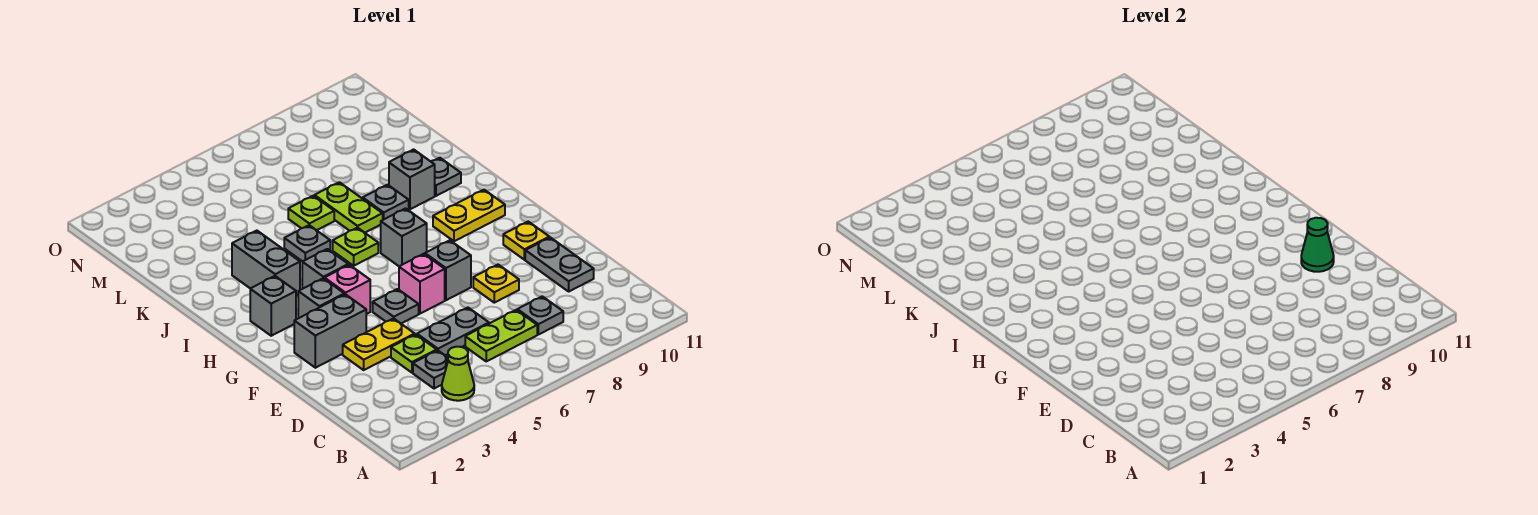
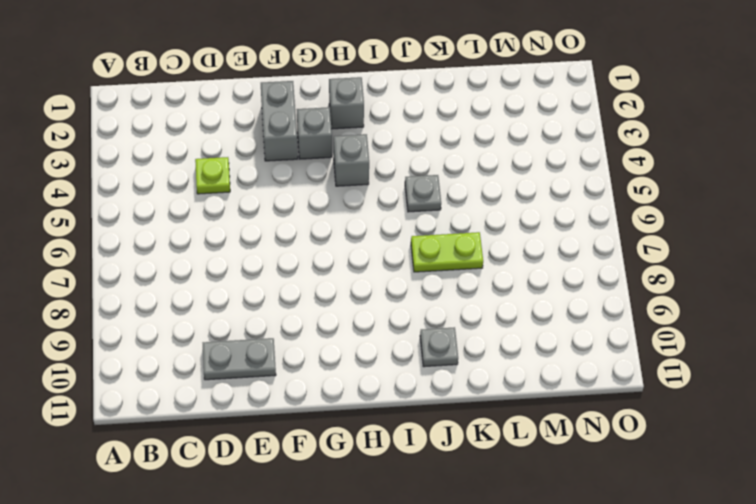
none -> lime cone B4 level 1
none -> grey plate C4 level 1
none -> lime plate C6:C7 level 1

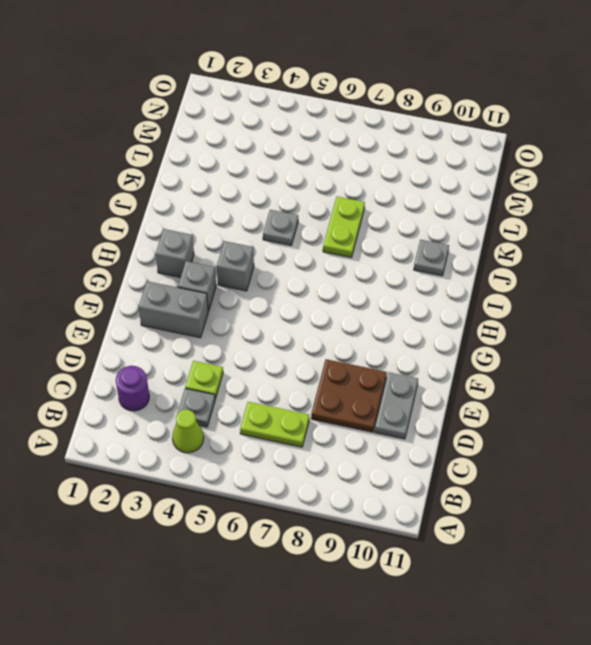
purple round brick C2 level 1 -> none
brown plate D8:E9 level 1 -> yellow plate E8 level 1
none -> grey plate C8 level 1
none -> grey plate D5:D6 level 1
none -> yellow plate E3:E4 level 1

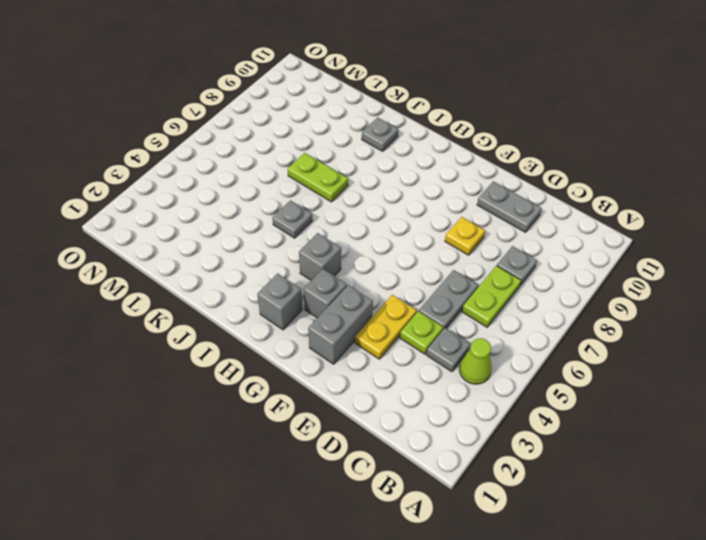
none -> grey plate F5 level 1
none -> pink brick F6 level 1
none -> grey brick F7 level 1

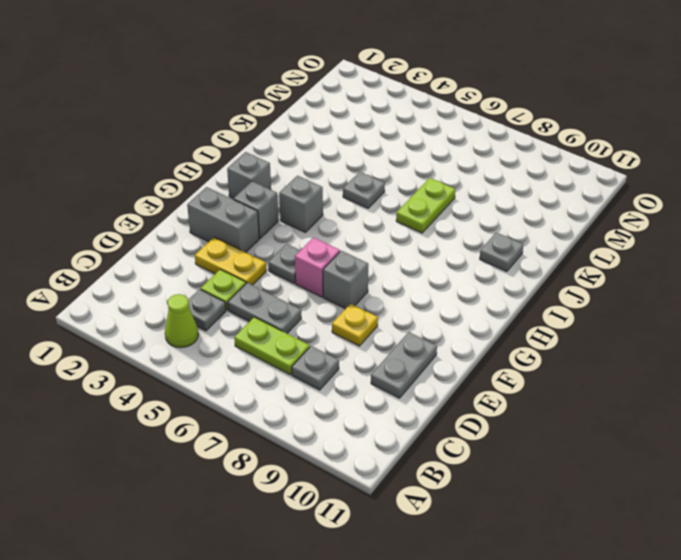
none -> yellow plate F10 level 1
none -> pink brick G4 level 1
none -> grey brick H7 level 1

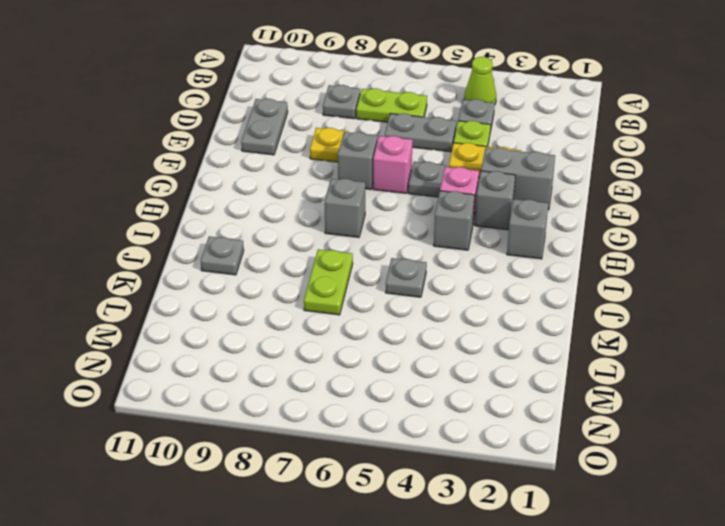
none -> yellow plate F10 level 1
none -> yellow plate H9:H10 level 1
none -> grey brick I3:J3 level 1

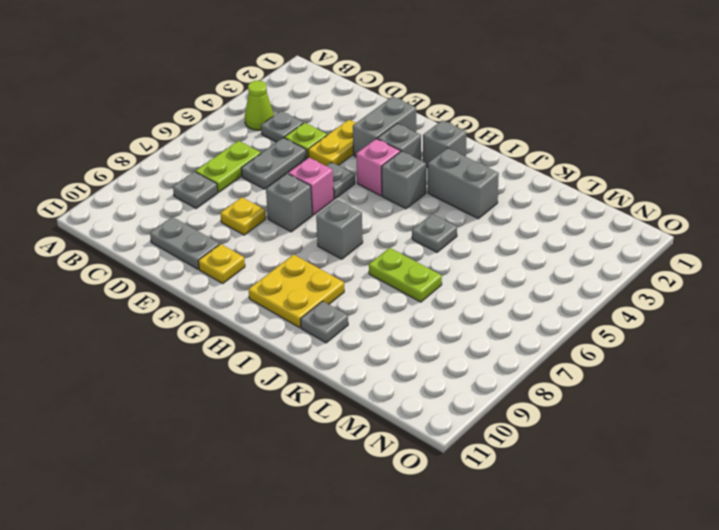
yellow plate H9:I10 level 1 -> yellow plate H9:H10 level 1
none -> lime plate I6 level 1
none -> grey plate J8 level 1
none -> grey brick J9 level 1

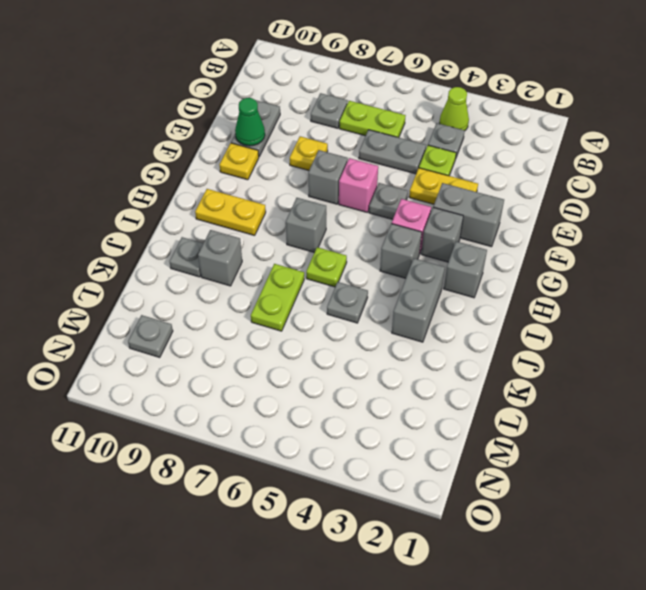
grey plate M10 level 1 -> grey plate J8 level 1
none -> lime plate K6 level 1

